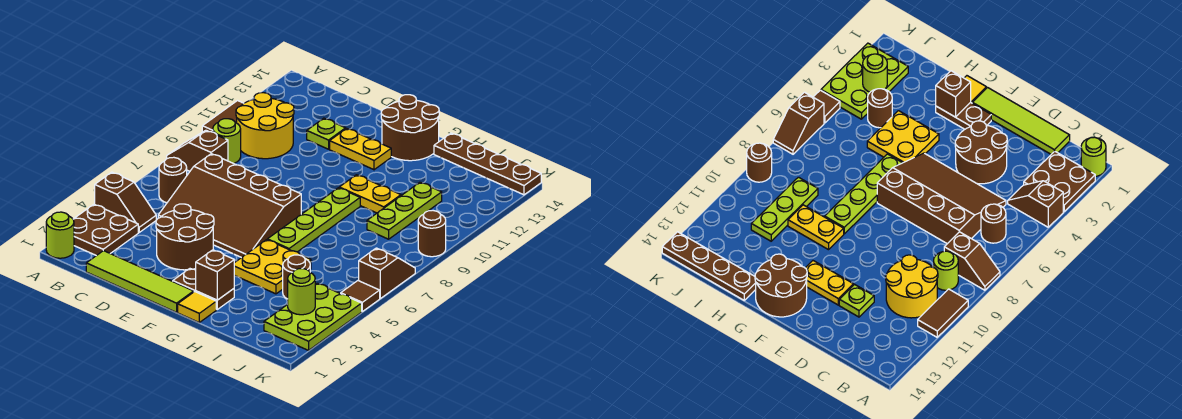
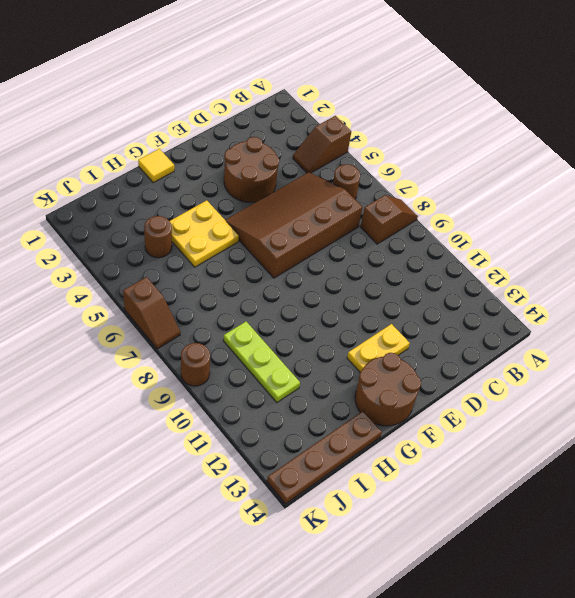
none -> lime round brick A1 level 1
none -> brown plate A2:B3 level 1
none -> brown tile A10:A11 level 1

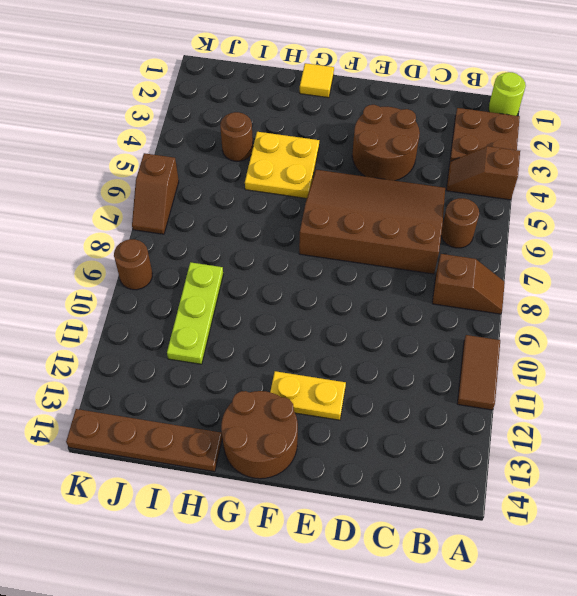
none -> lime round brick B9 level 1
none -> yellow round brick B10:C11 level 1
none -> lime tile C1:F1 level 1

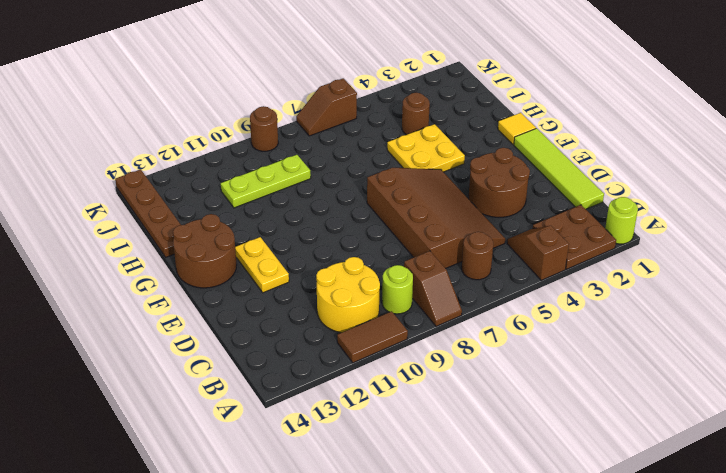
none -> lime plate D12 level 1
none -> brown plate F2:G2 level 1
none -> lime plate G6:G9 level 1

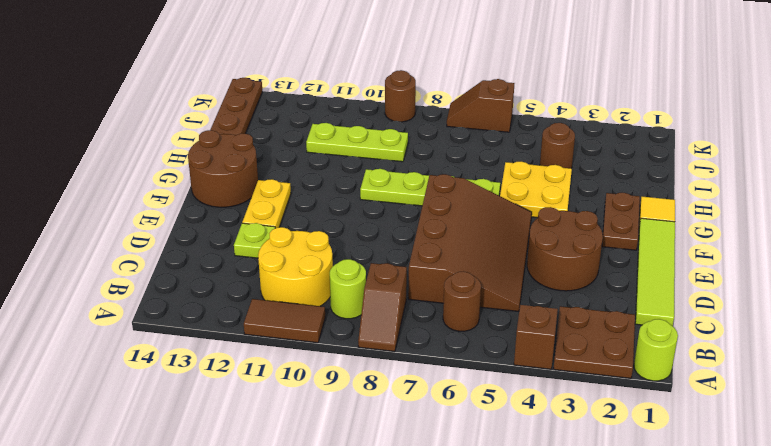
none -> yellow plate G10:H10 level 1
none -> lime plate J2:K4 level 1
none -> brown tile K5 level 1

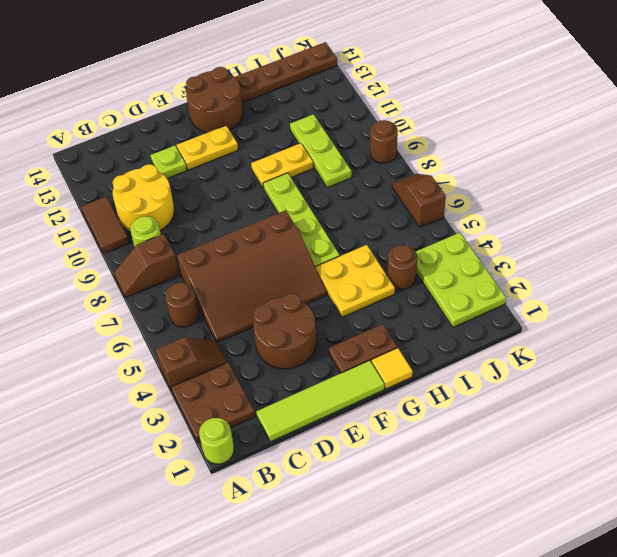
none -> brown tile K5 level 1
none -> brown brick G2 level 2
none -> lime round brick J3 level 2

